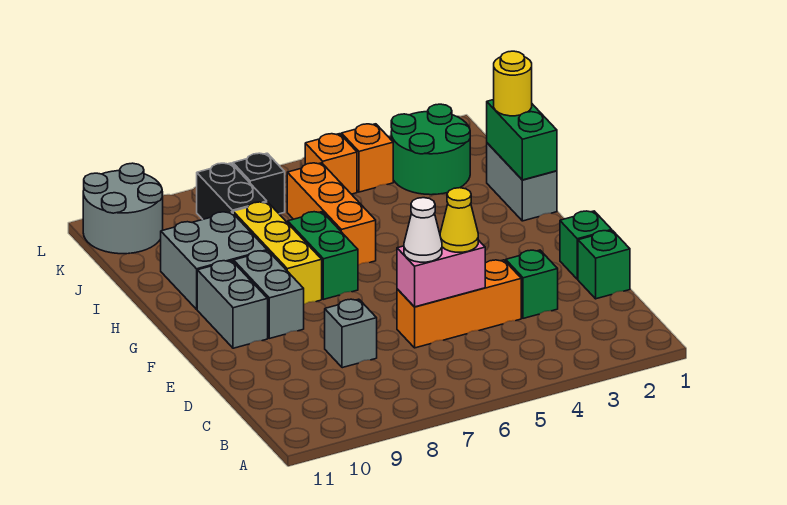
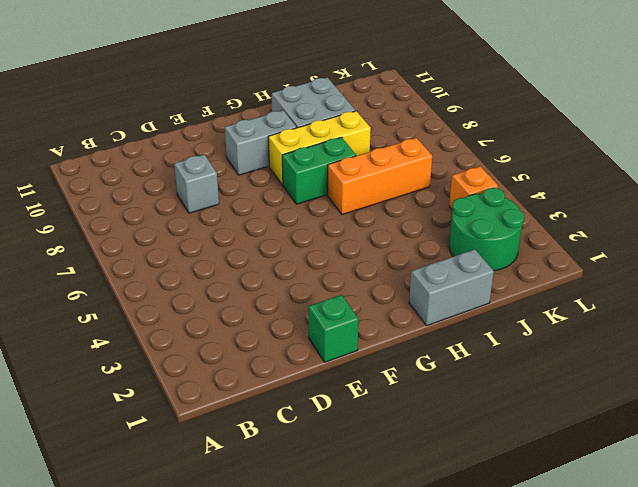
none -> green brick D1 level 1
none -> green brick D3 level 1
none -> orange brick D4:D6 level 1

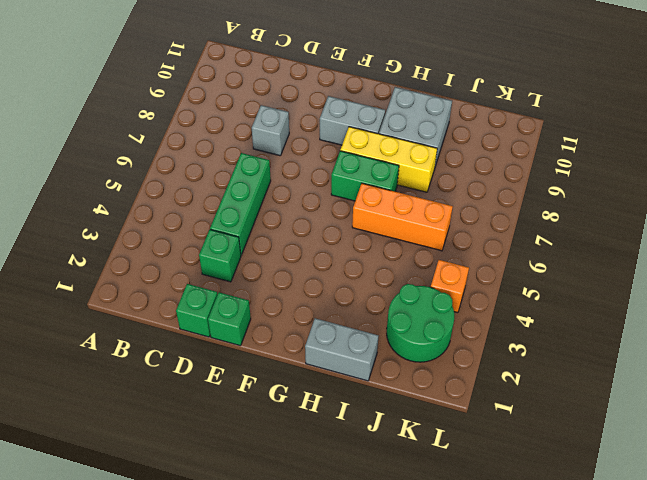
green brick D4:D6 level 1 -> orange brick D4:D6 level 1
none -> grey brick F10:G10 level 1
none -> black brick J8:K8 level 1
none -> orange brick K5 level 1

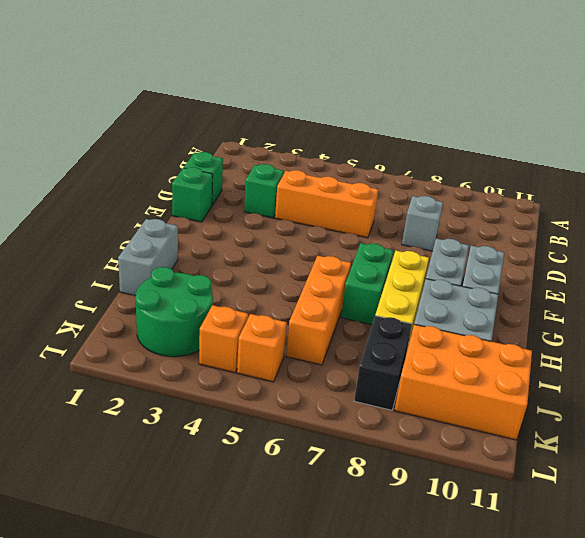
orange brick J9:K11 level 1 -> grey round brick K10:L11 level 1
none -> black brick K7 level 1
none -> pink brick D5:D6 level 2
none -> green brick H1:I1 level 2

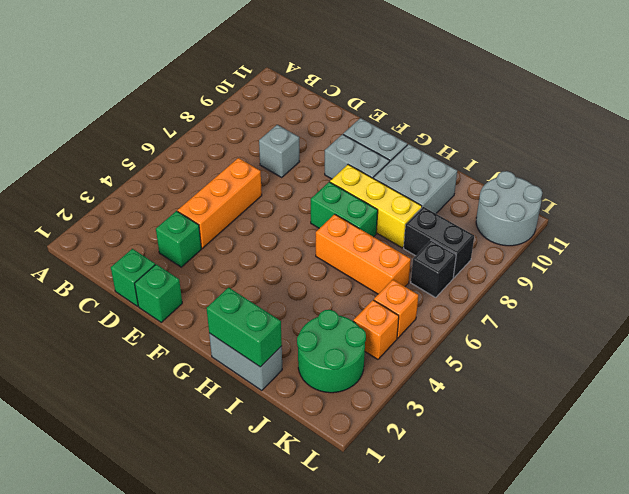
none -> pink brick D5:D6 level 2
none -> yellow cone D5 level 3
none -> white cone D6 level 3

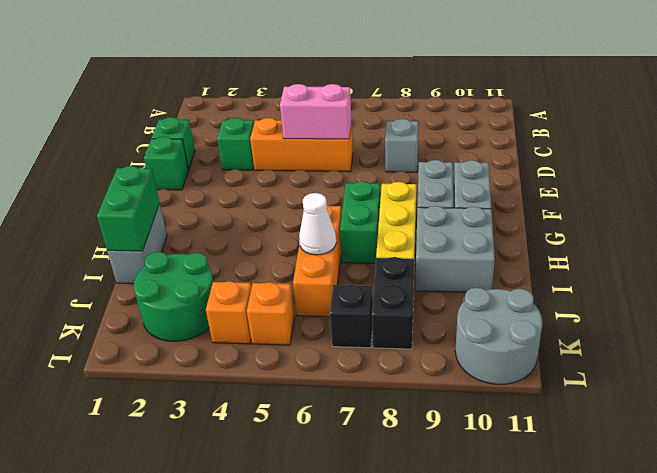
white cone I6 level 2 -> white cone D6 level 3
none -> yellow cone D5 level 3
none -> yellow round brick I1 level 3

